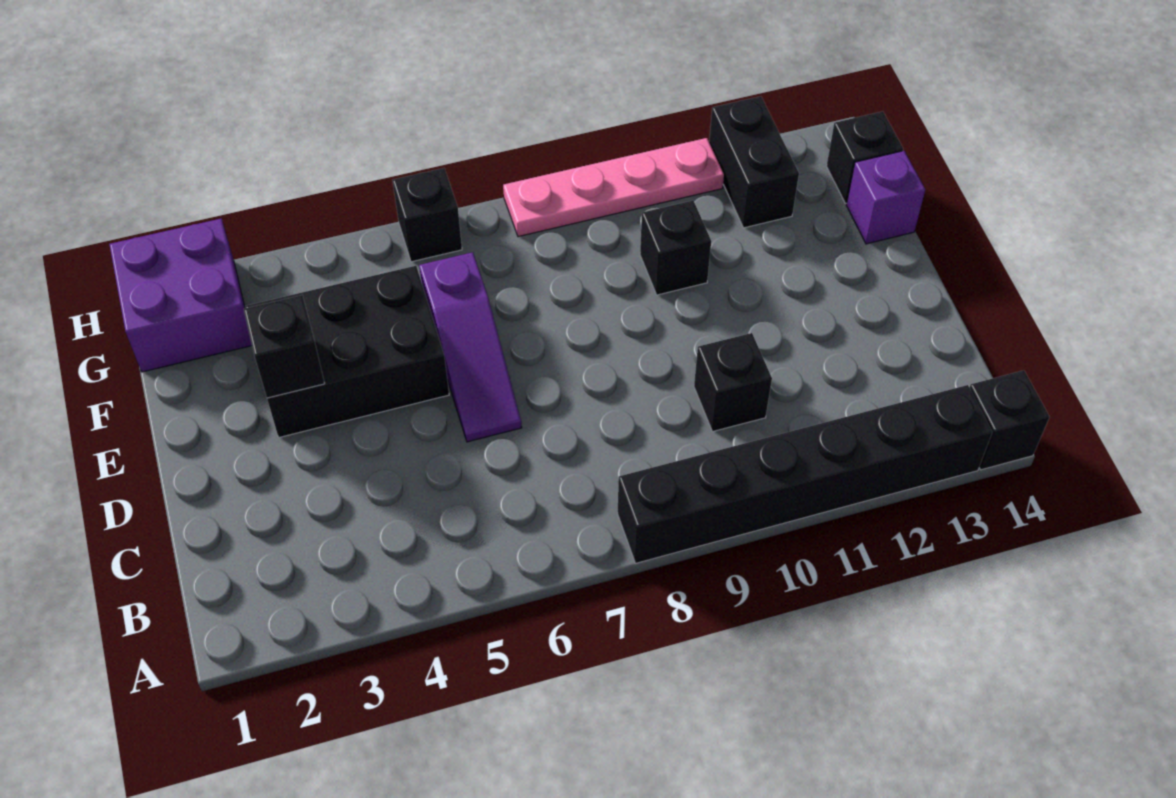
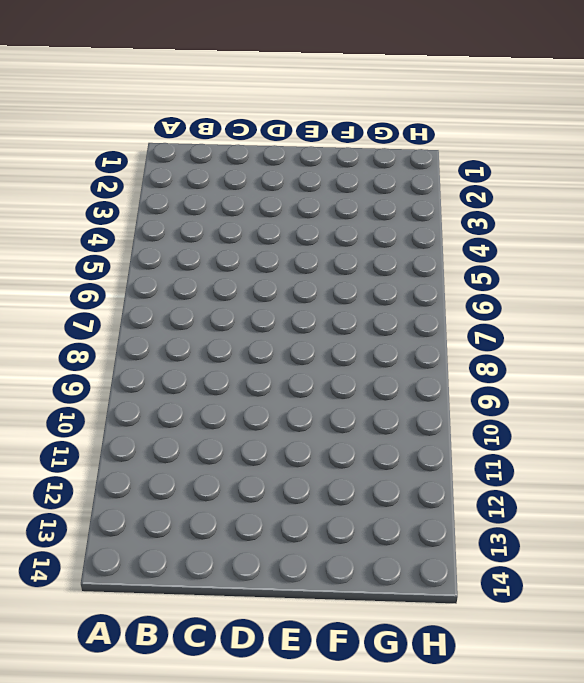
none -> black brick A8:A13 level 1
none -> black brick A14 level 1
none -> black brick C10 level 1

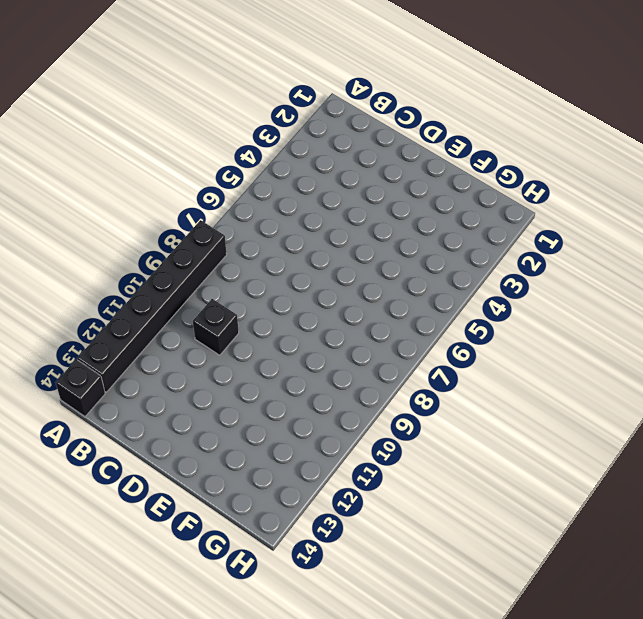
none -> purple slope D6:F6 level 1 top F
none -> black brick E3:F5 level 1
none -> black brick F10 level 1

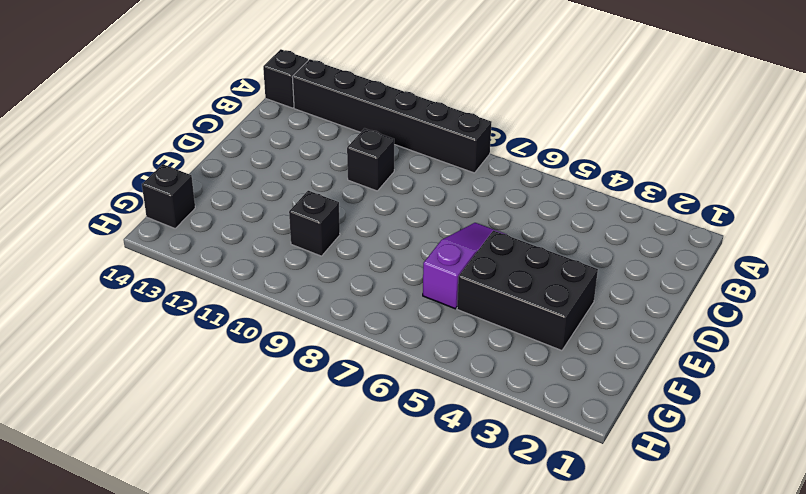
none -> purple brick F14 level 1
none -> purple brick G1:H2 level 1
none -> black brick G12:H12 level 1

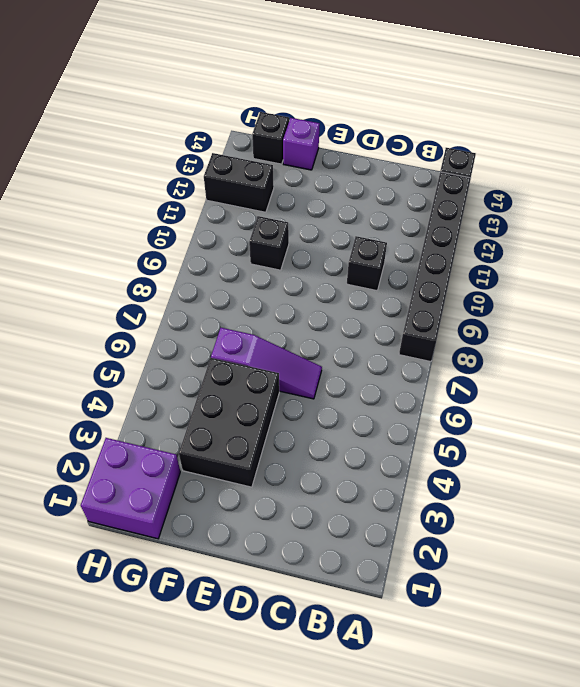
none -> black brick H6 level 1
none -> pink plate H8:H11 level 1
none -> black brick E3 level 2

